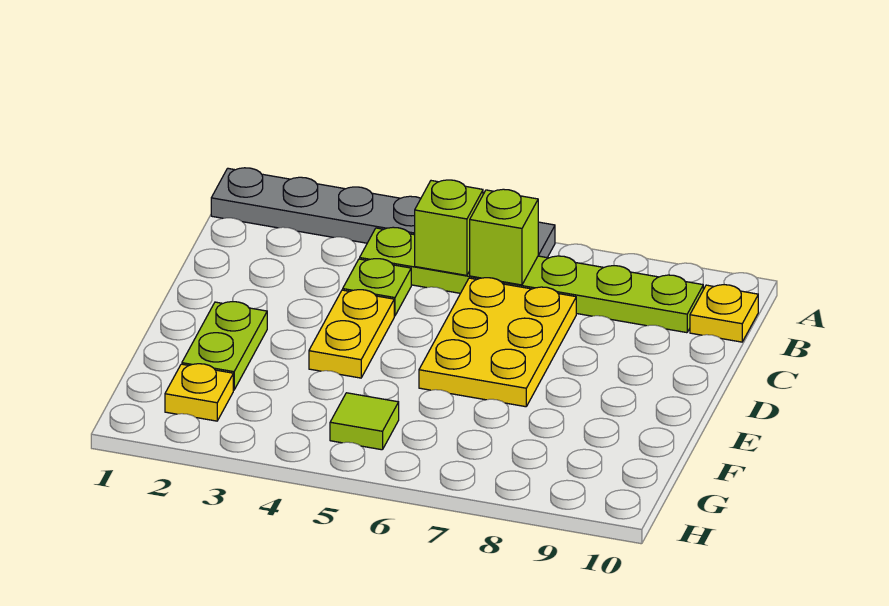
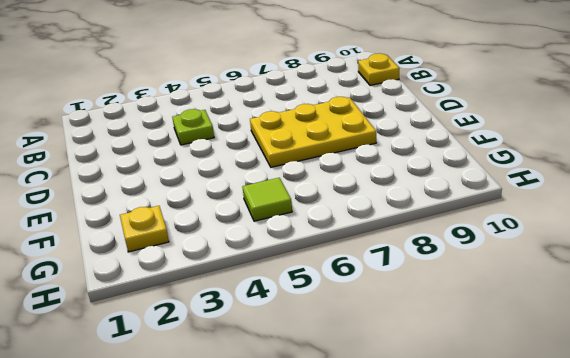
yellow plate D6:E8 level 1 -> yellow plate C6:E7 level 1
none -> grey plate A1:A6 level 1
none -> lime plate B4:B9 level 1

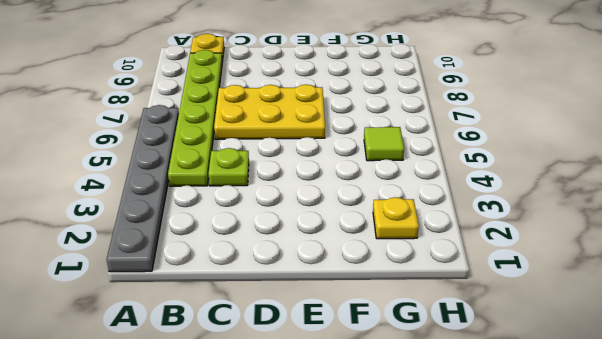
none -> yellow plate D4:E4 level 1
none -> lime plate E2:F2 level 1

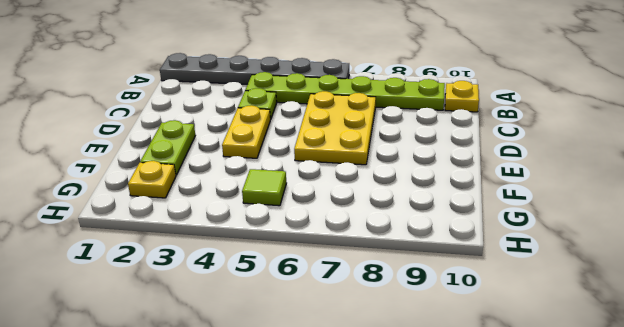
none -> lime brick B5 level 2
none -> lime brick B6 level 2

